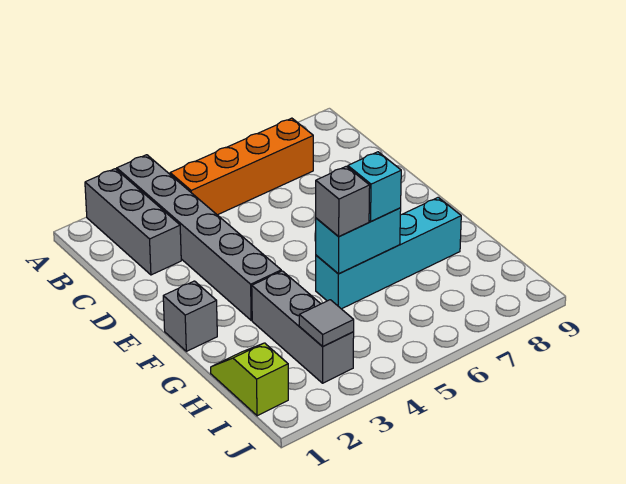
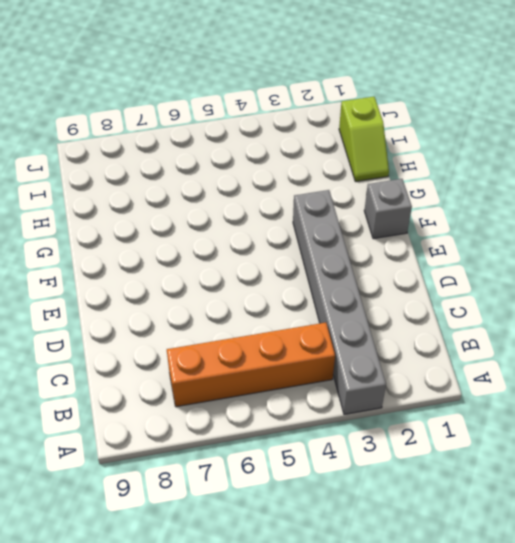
none -> grey brick A2:C2 level 1
none -> grey brick G3:I3 level 1

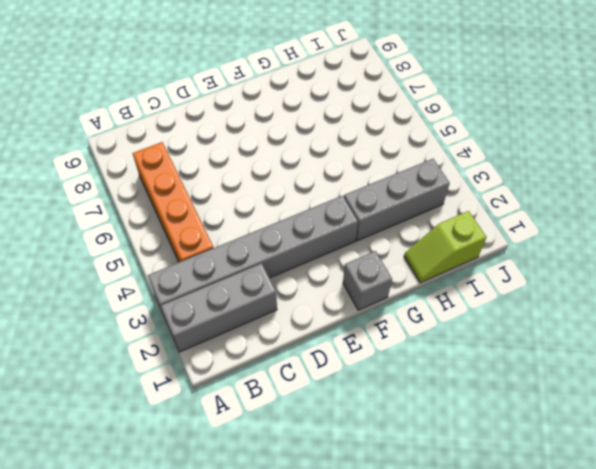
none -> cyan brick G5:G8 level 1
none -> cyan brick G5:G6 level 2

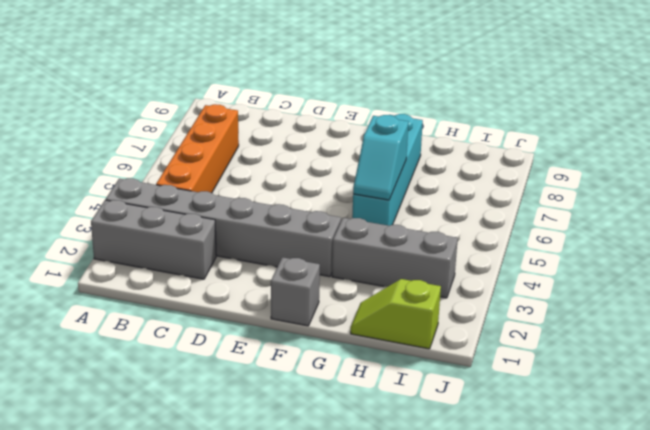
cyan slope G5:G6 level 2 top 6 -> cyan brick G5:G6 level 2
none -> grey tile I3 level 2
none -> grey brick G5 level 3

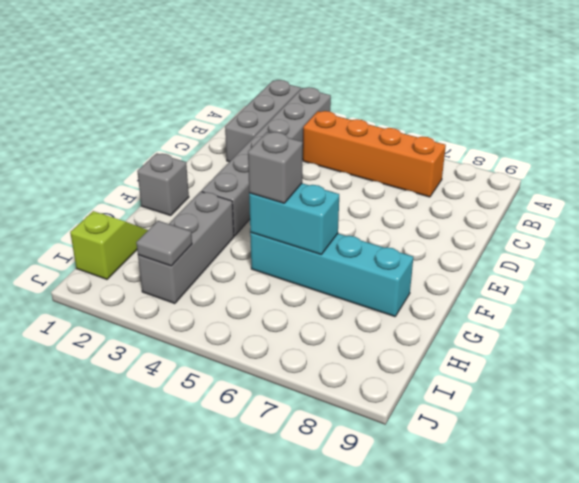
none -> cyan brick G6 level 3

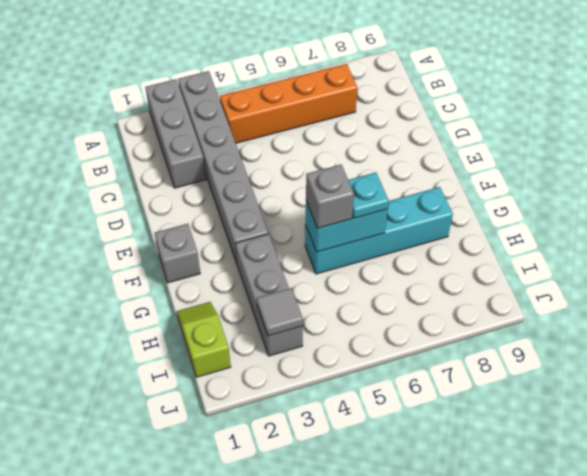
cyan plate G6 level 3 -> cyan brick G6 level 3

